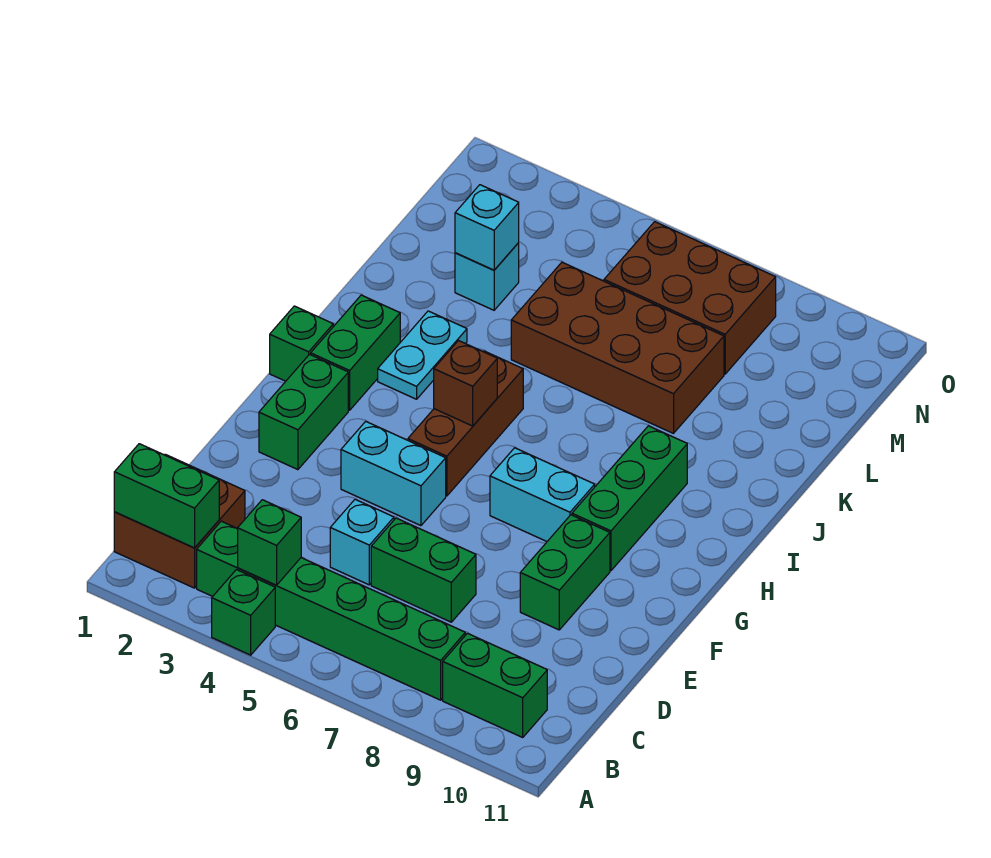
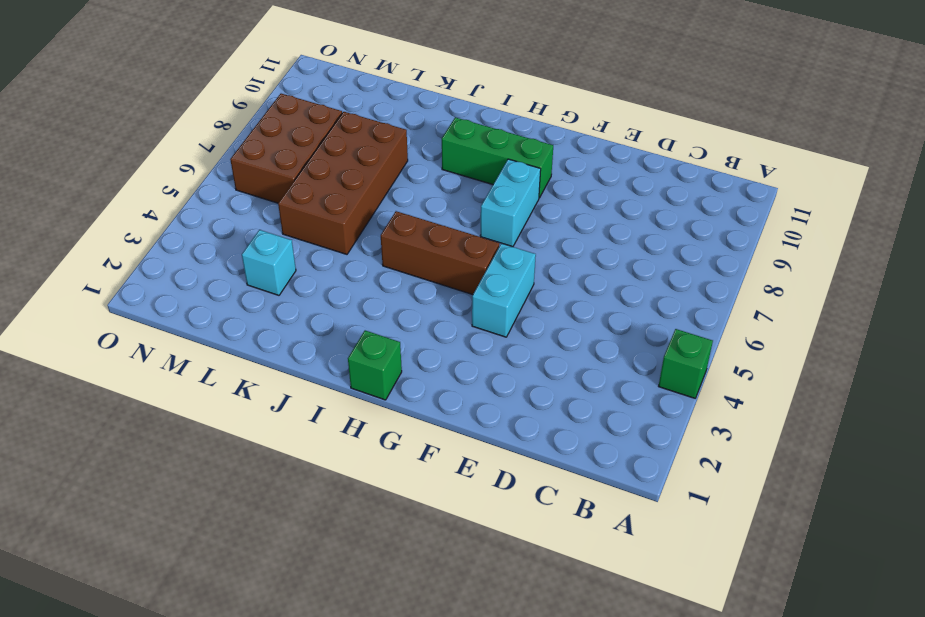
none -> brown brick B1:C2 level 1
none -> green brick B3:B8 level 1
none -> green brick B9:B10 level 1

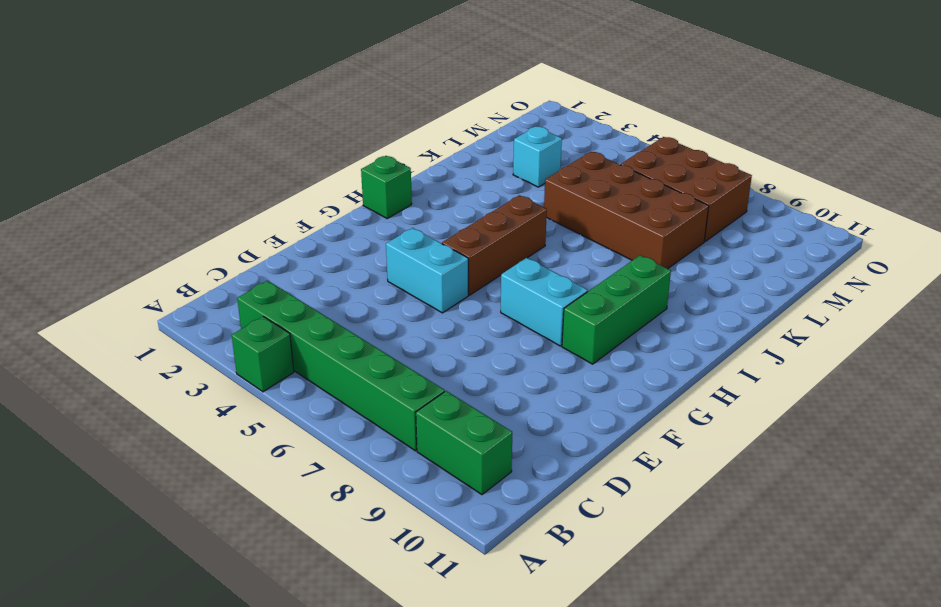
none -> brown brick B1:C2 level 1
none -> cyan brick D5 level 1
none -> green brick D6:D7 level 1

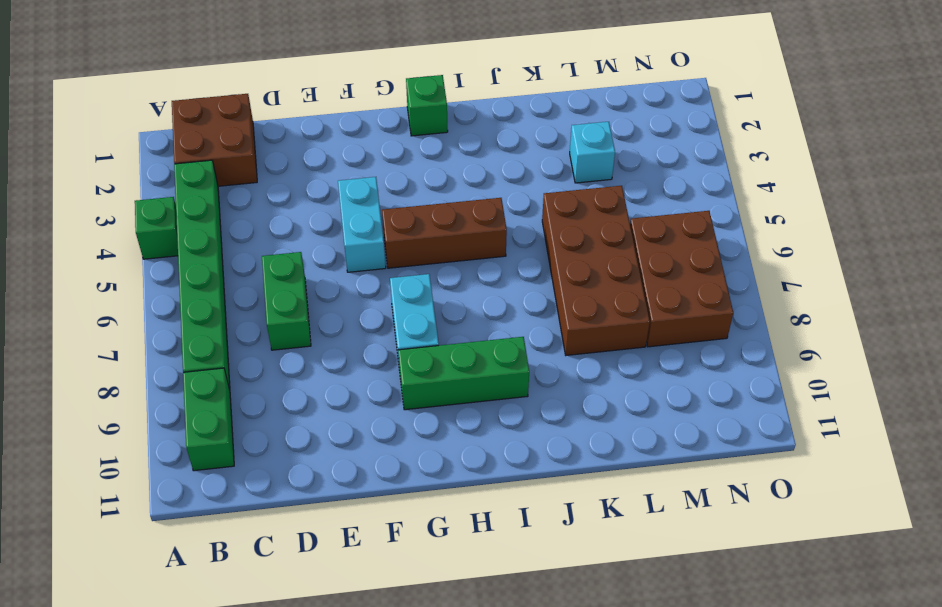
none -> cyan brick D5 level 1
none -> green brick E9:F9 level 1
none -> green brick F2:G2 level 1

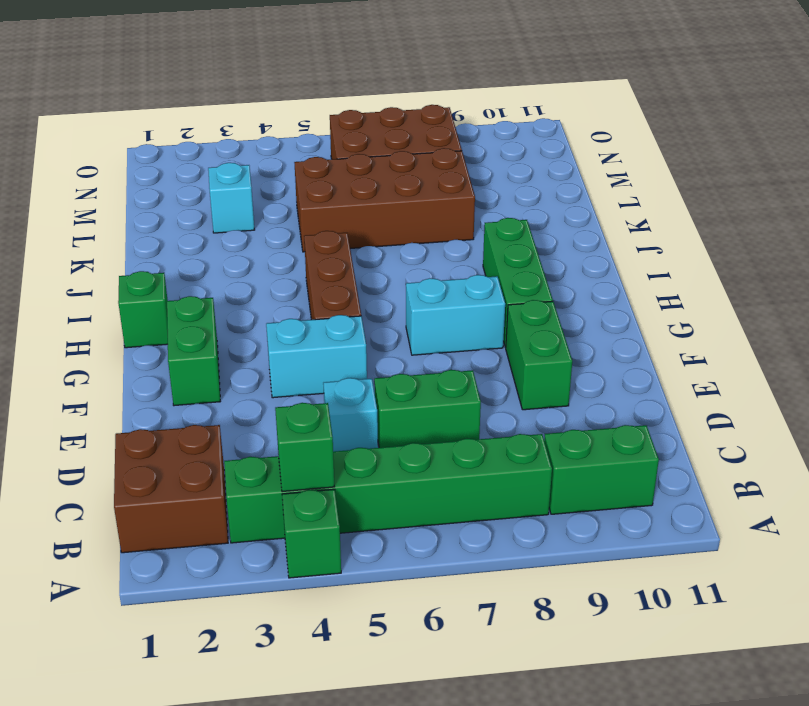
none -> green brick H2:I2 level 1
none -> cyan plate I3:J3 level 1
none -> green brick B1:B2 level 2

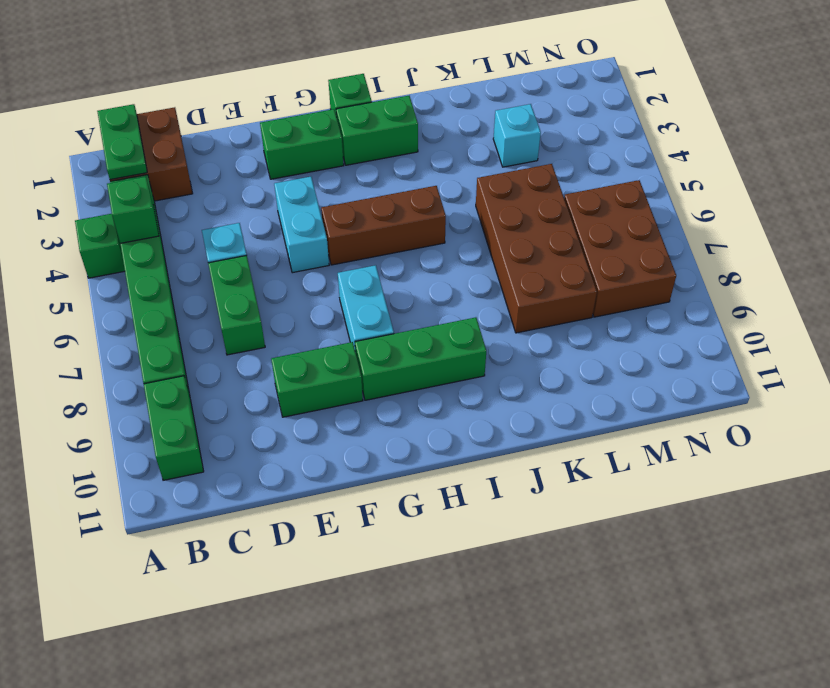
green plate B1:B2 level 2 -> green brick B1:B2 level 2
none -> cyan plate I3:J3 level 1
none -> brown brick H5 level 2
none -> cyan brick L3 level 2

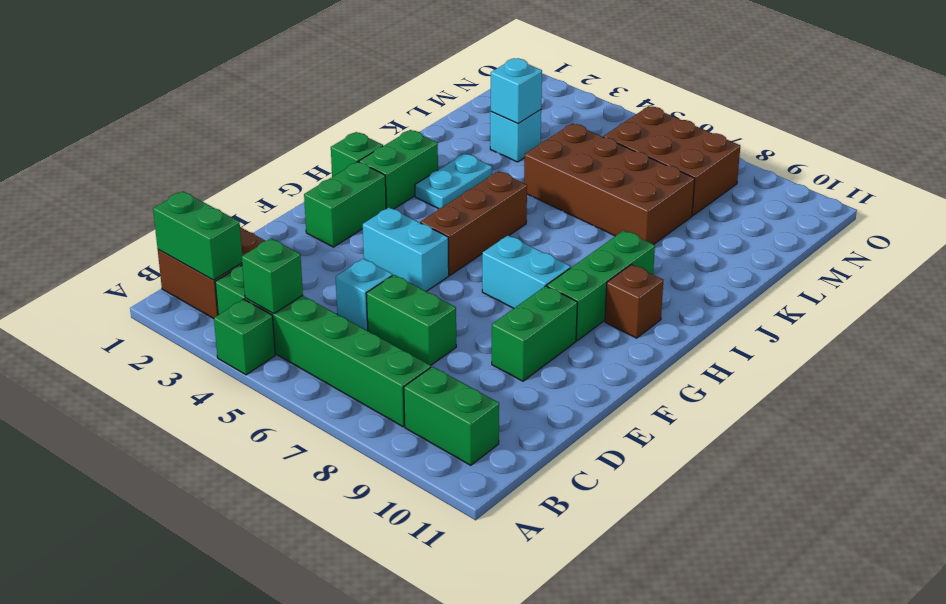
brown brick H10 level 1 -> brown brick H5 level 2

